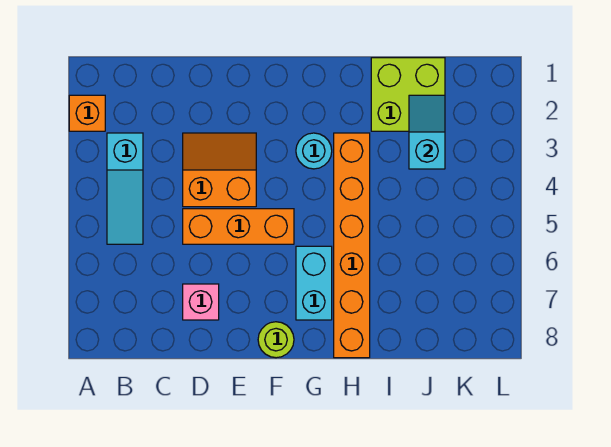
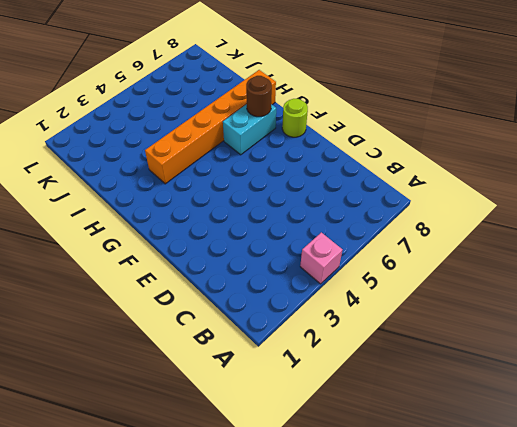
pink brick A4 level 1 -> pink brick D7 level 1
brown round brick G7 level 2 -> none
none -> orange brick A2 level 1
none -> cyan slope B3:B5 level 1 top 3

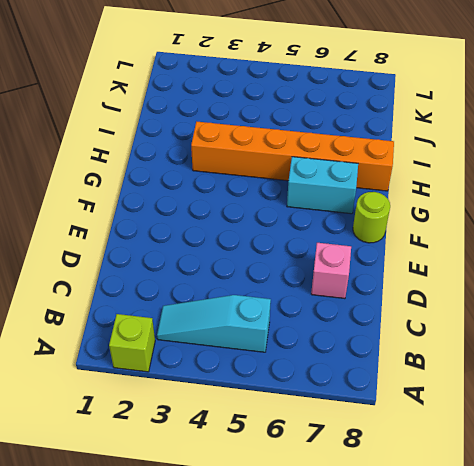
lime brick A2 level 1 -> orange brick A2 level 1
cyan slope B3:B5 level 1 top 5 -> cyan slope B3:B5 level 1 top 3
none -> orange slope D3:E4 level 1 top 4
none -> orange brick D5:F5 level 1

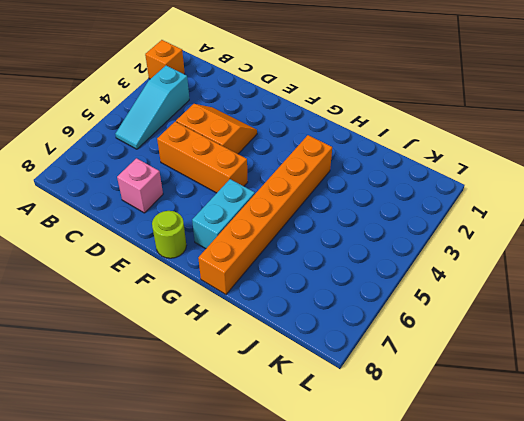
none -> cyan round brick G3 level 1
none -> lime brick I1:J2 level 1

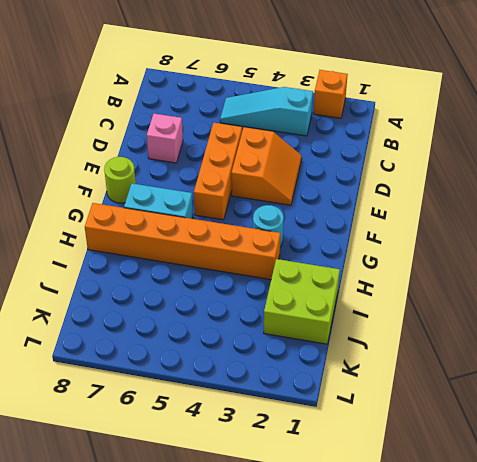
none -> cyan slope J2:J3 level 2 top 3

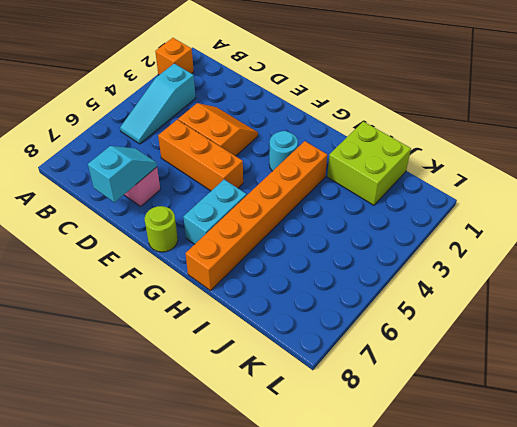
cyan slope D7:D8 level 2 top 8 -> cyan slope J2:J3 level 2 top 3

